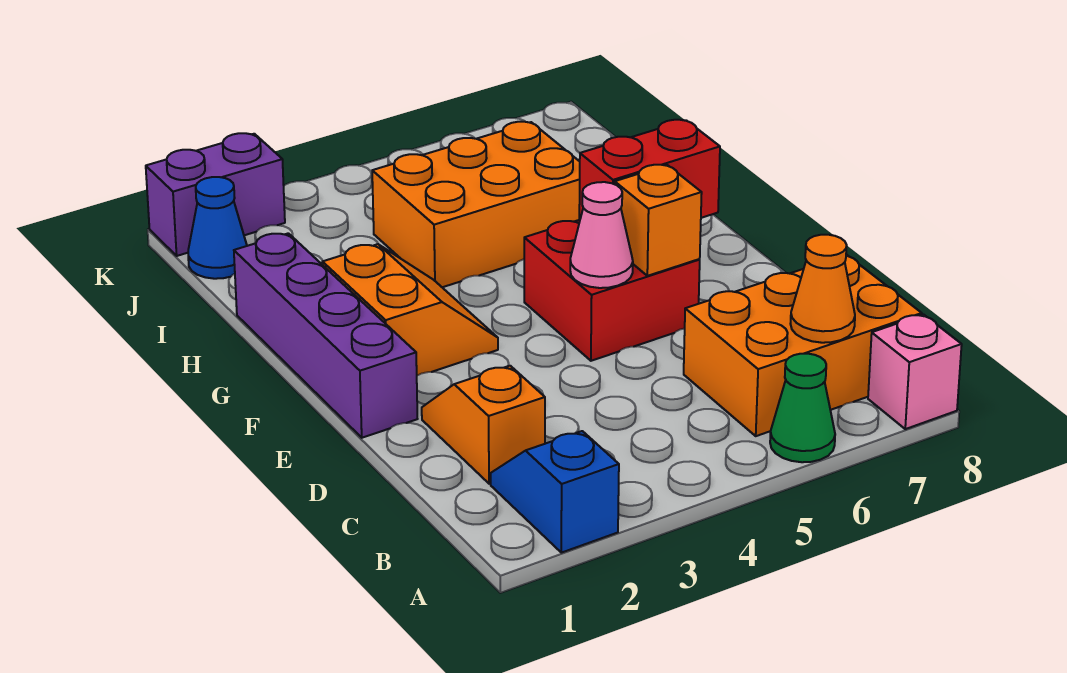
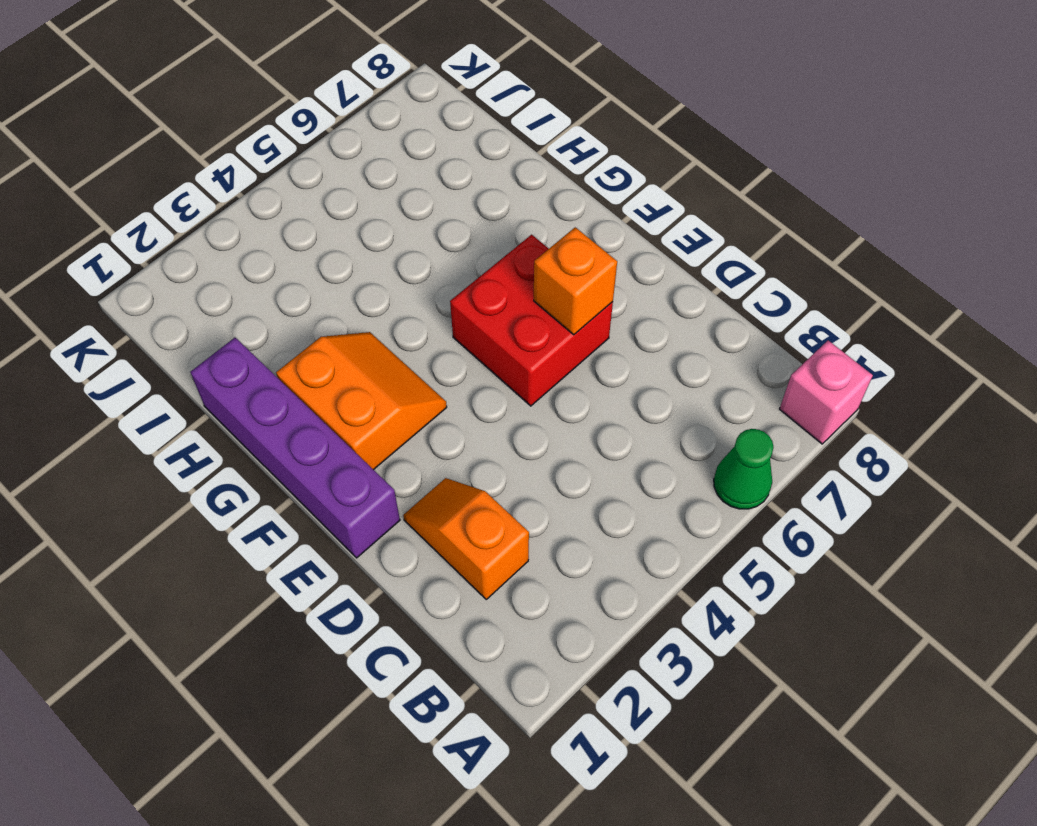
none -> blue slope A2:B2 level 1 top A
none -> orange brick B6:C8 level 1
none -> orange brick H4:I6 level 1

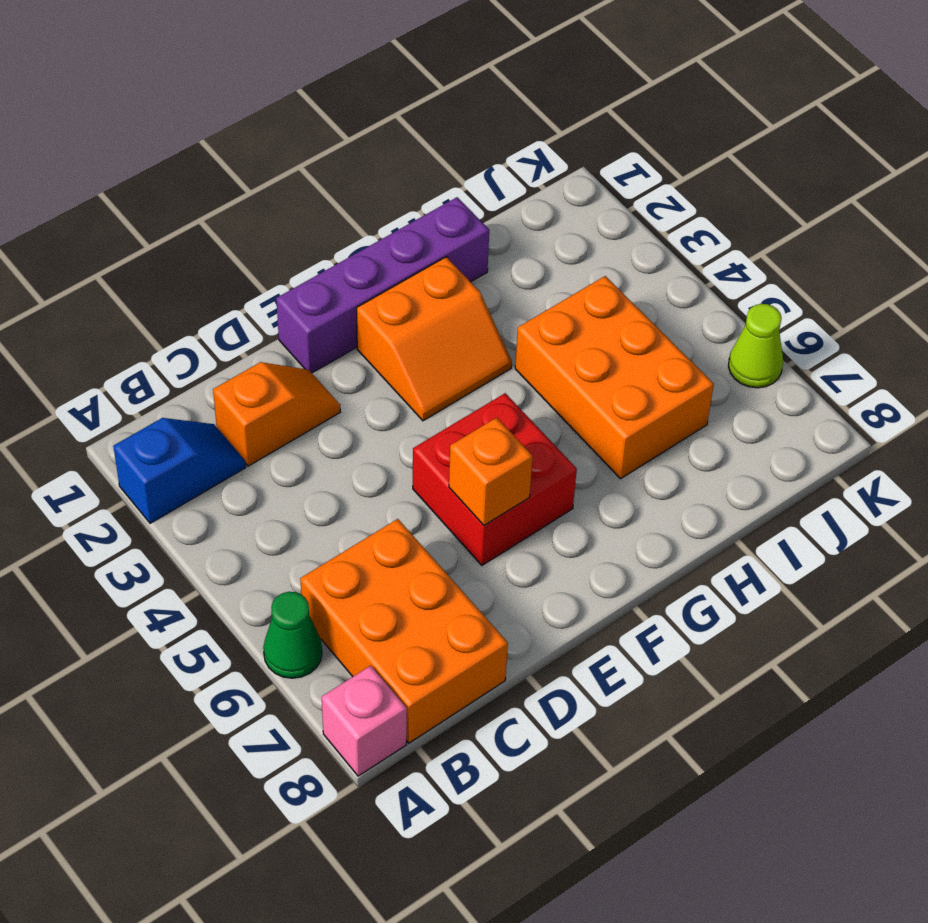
lime cone K6 level 1 -> none
none -> blue cone J1 level 1
none -> purple brick K1:K2 level 1
none -> orange cone B7 level 2

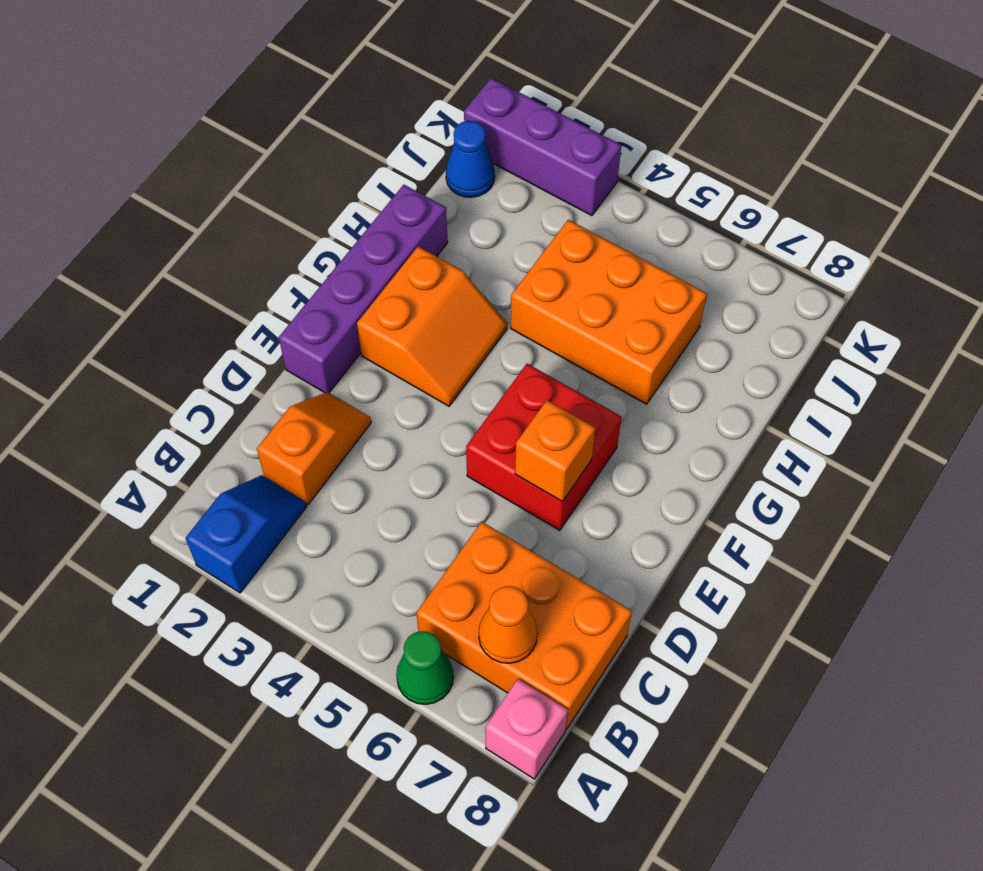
purple brick K1:K3 level 1 -> purple brick K1:K2 level 1
none -> pink cone E5 level 2
none -> red brick F6:F7 level 2

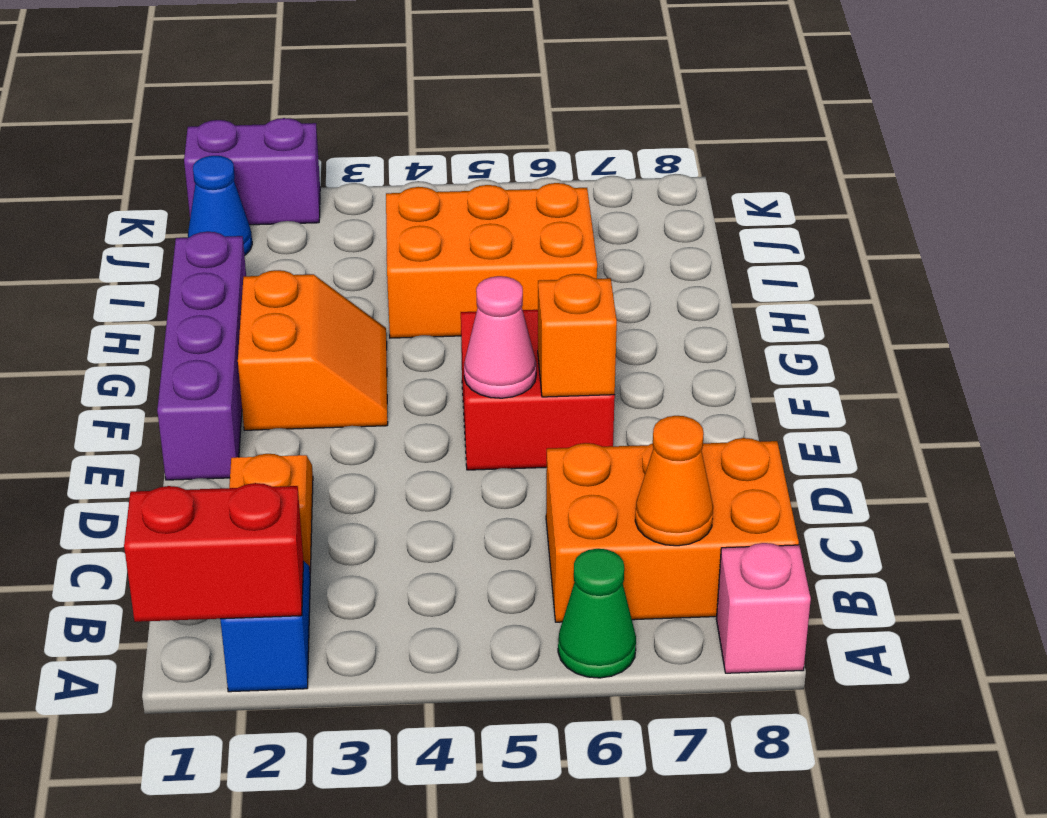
red brick A1:A2 level 2 -> red brick F6:F7 level 2

